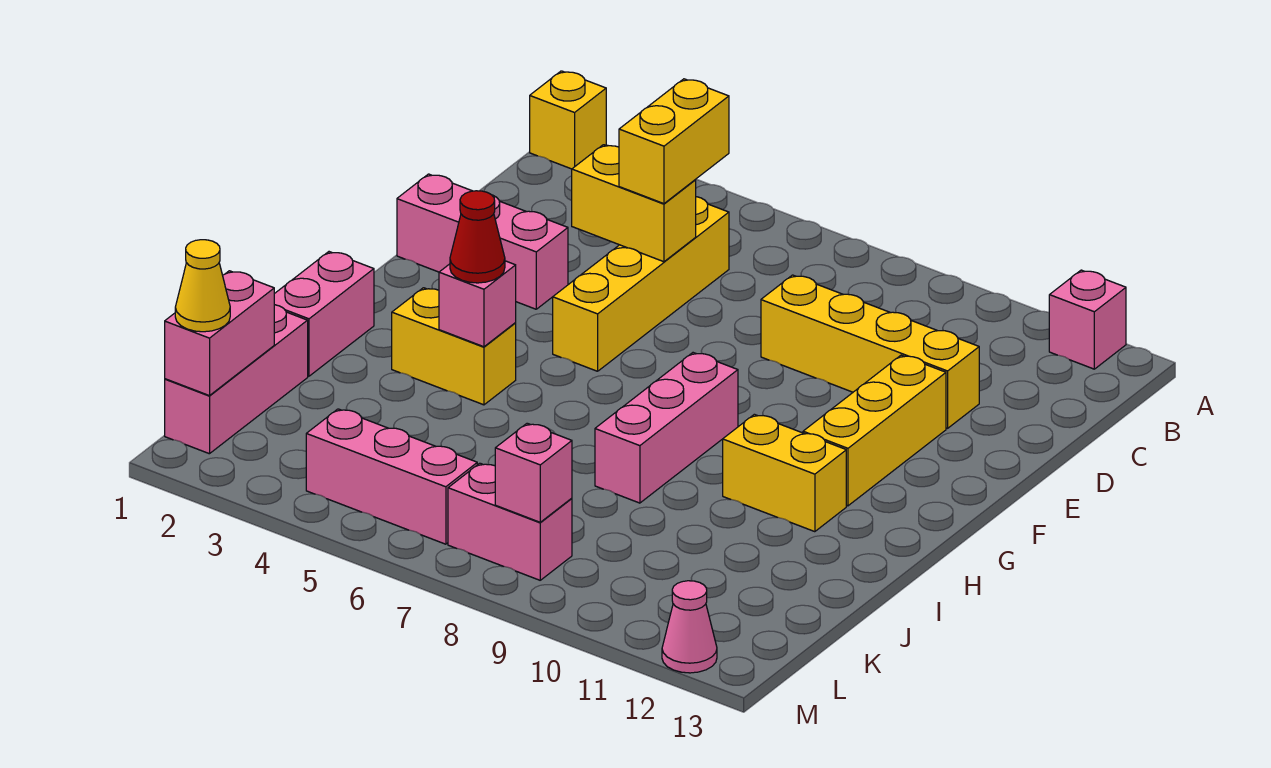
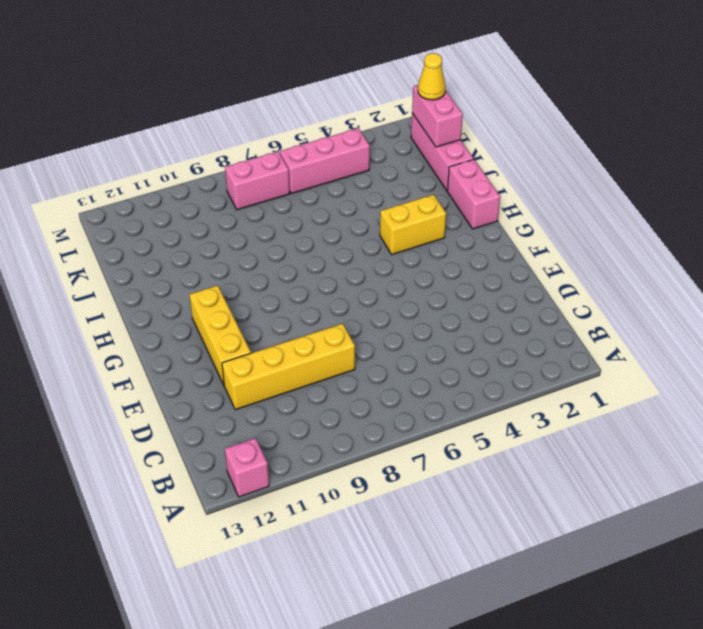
none -> yellow brick A1 level 1
none -> yellow brick C5:F5 level 1
none -> pink brick E1:E3 level 1

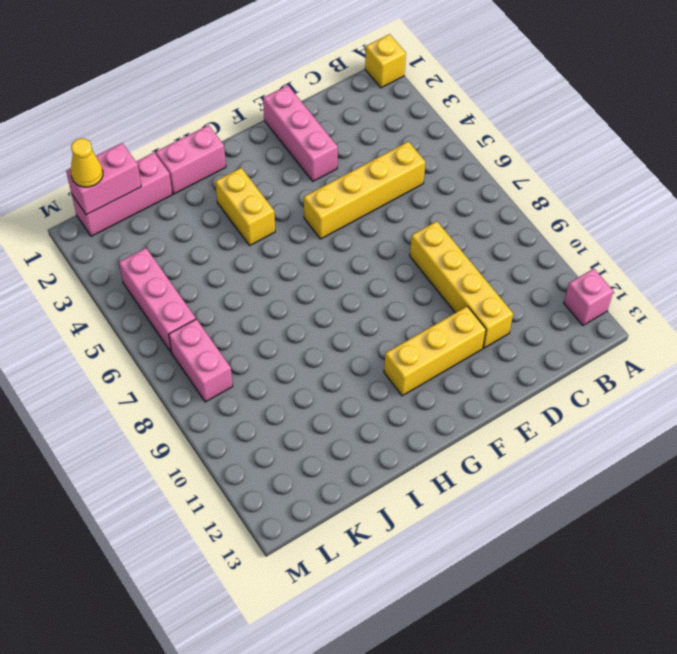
none -> pink brick G8:I8 level 1
none -> yellow brick H10:H11 level 1
none -> pink cone M12 level 1

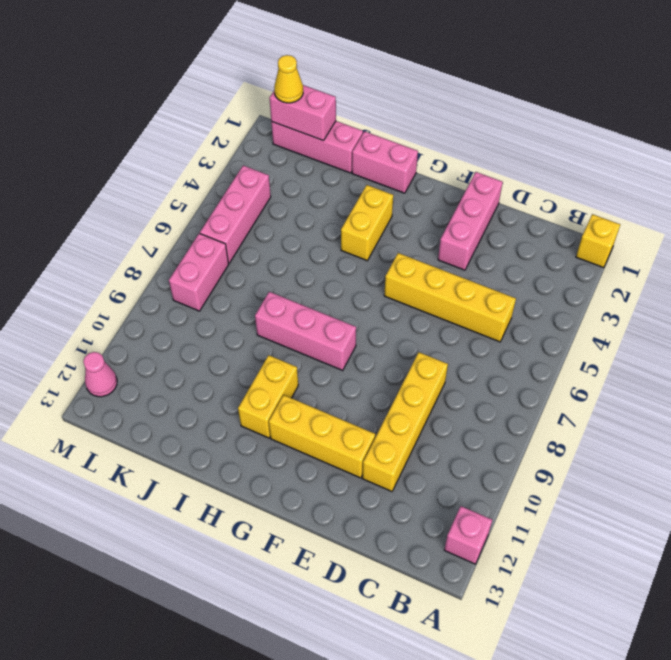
none -> yellow brick D4:D5 level 2
none -> pink brick H4 level 2
none -> pink brick L8 level 2

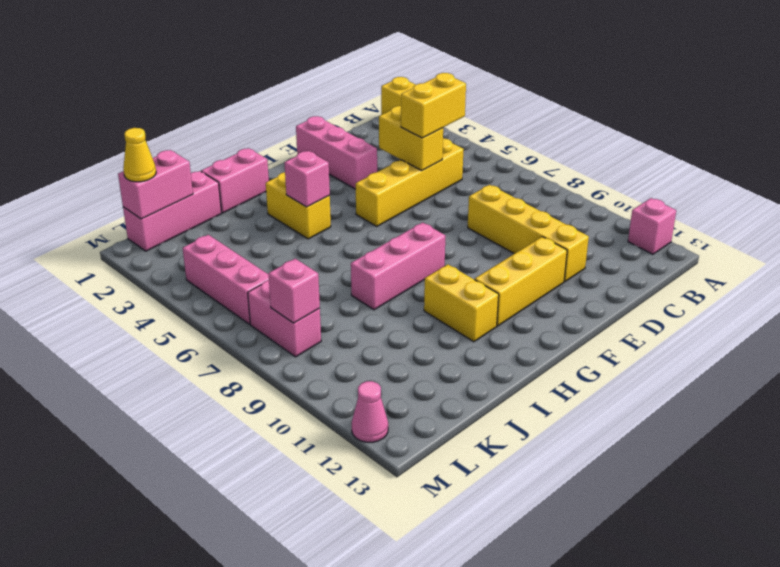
none -> red cone H4 level 3

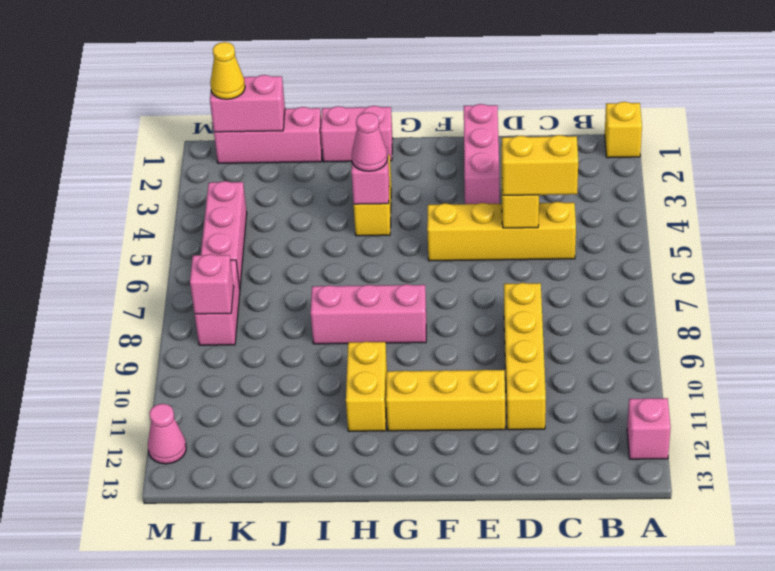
pink cone H4 level 3 -> red cone H4 level 3

